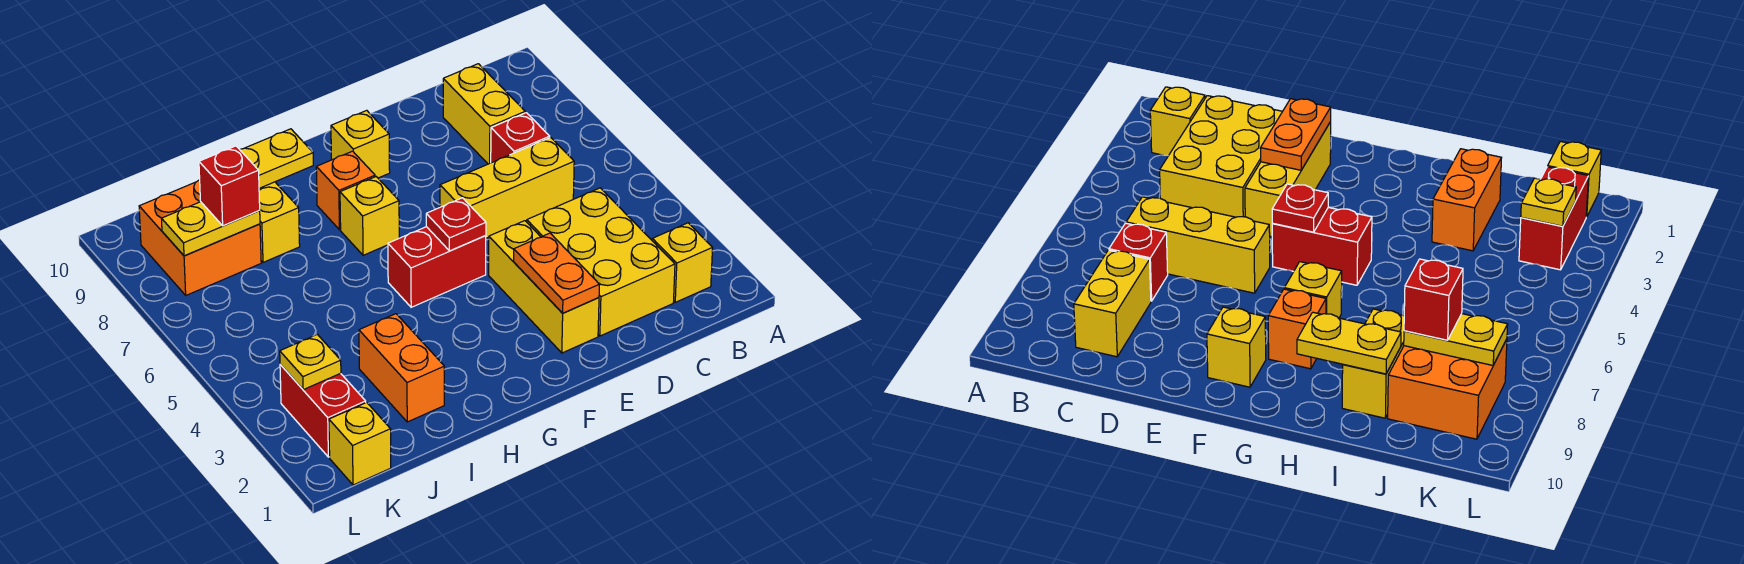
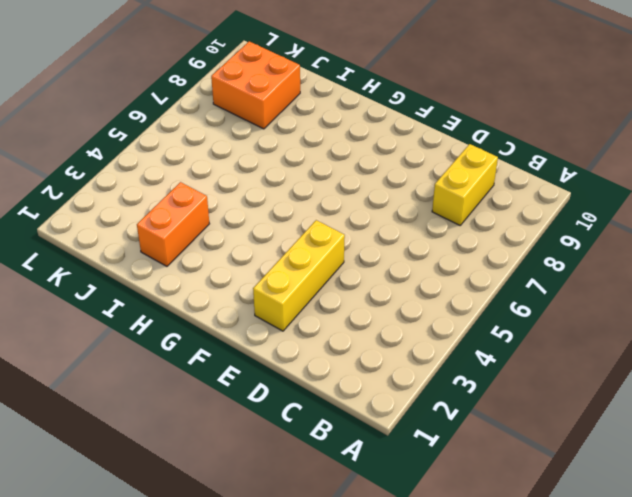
none -> yellow brick B2 level 1
none -> yellow brick C2:D4 level 1
none -> yellow brick C6:E6 level 1

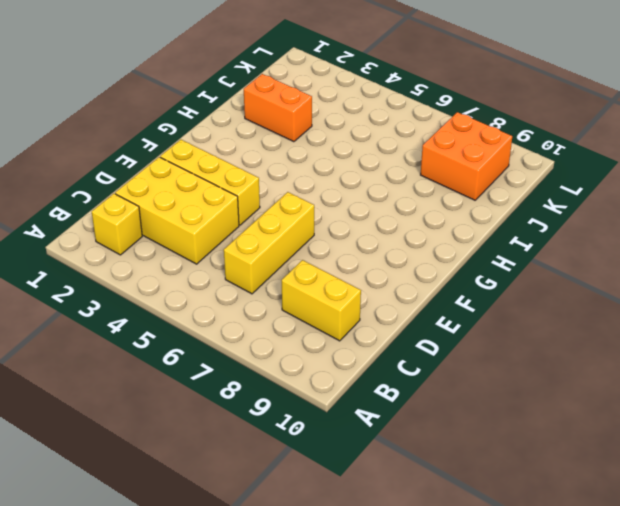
none -> red brick C7 level 1
none -> red brick F5:G5 level 1
none -> yellow brick F9 level 1

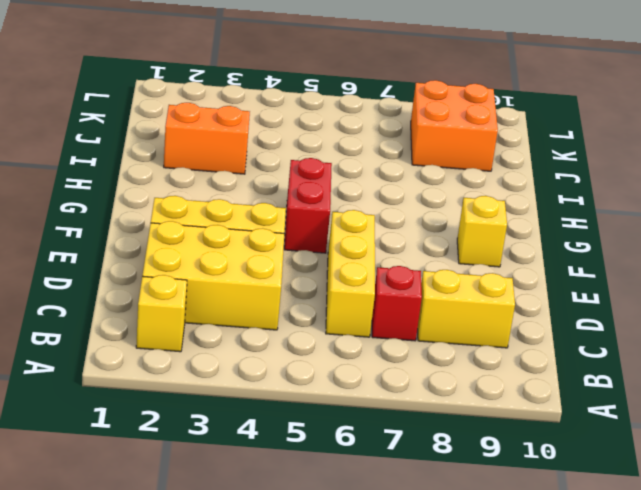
none -> yellow brick G7 level 1
none -> orange brick G8 level 1
none -> yellow brick I8:I9 level 1

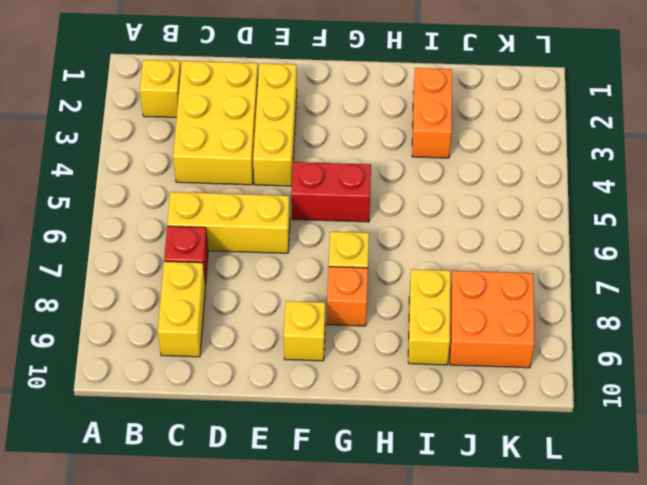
none -> yellow brick K1 level 1
none -> red brick K2:K3 level 1
none -> orange plate E2:E3 level 2

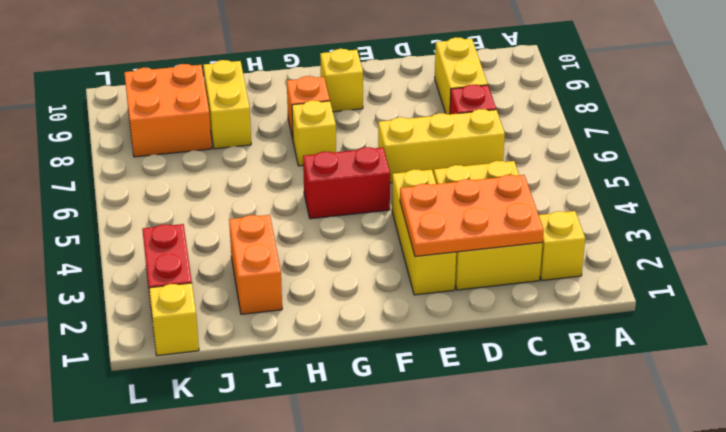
orange plate C2:E3 level 2 -> orange plate E2:E3 level 2
none -> red plate F5 level 2
none -> yellow plate H9:I9 level 2
none -> yellow plate J8:K8 level 2

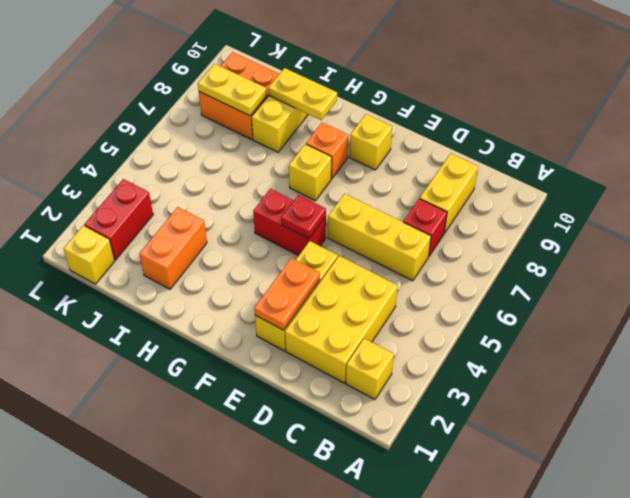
none -> yellow plate K3 level 2
none -> red brick J8 level 3

